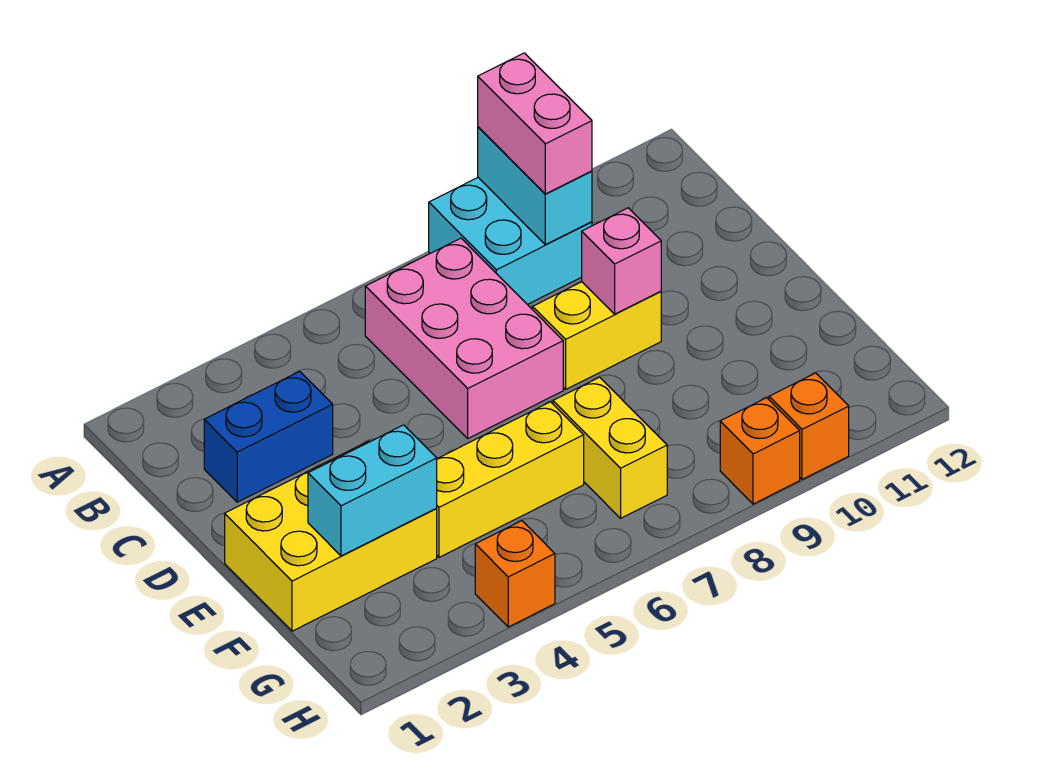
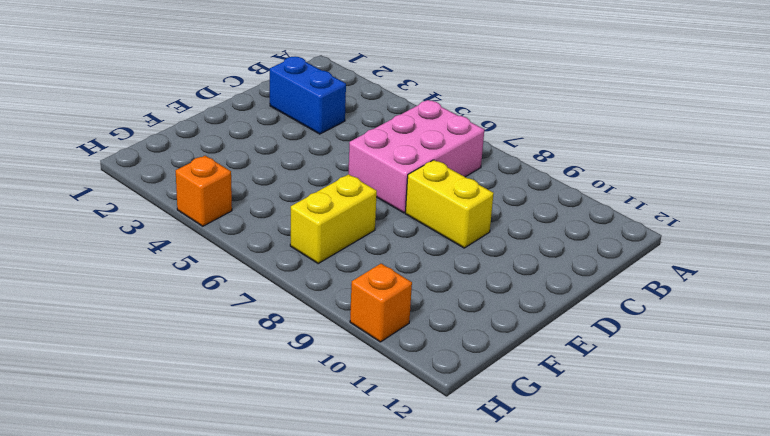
none -> cyan brick A8:B9 level 1
none -> yellow brick E1:F3 level 1
none -> yellow brick F4:F6 level 1

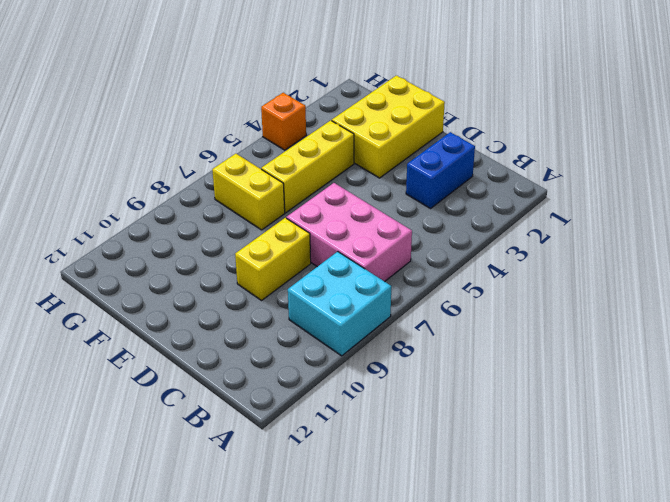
none -> orange brick H9 level 1
none -> orange brick H10 level 1
none -> cyan brick A9:B9 level 2

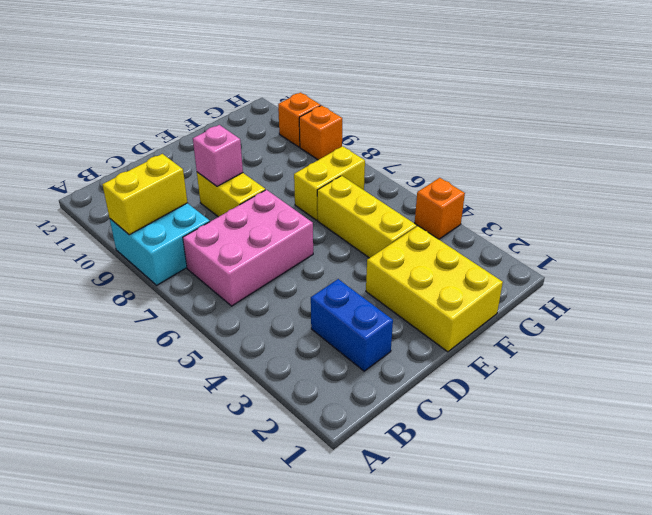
yellow brick A9:B9 level 2 -> cyan brick A9:B9 level 2
none -> cyan brick F2:F3 level 2
none -> pink brick A9:B9 level 3

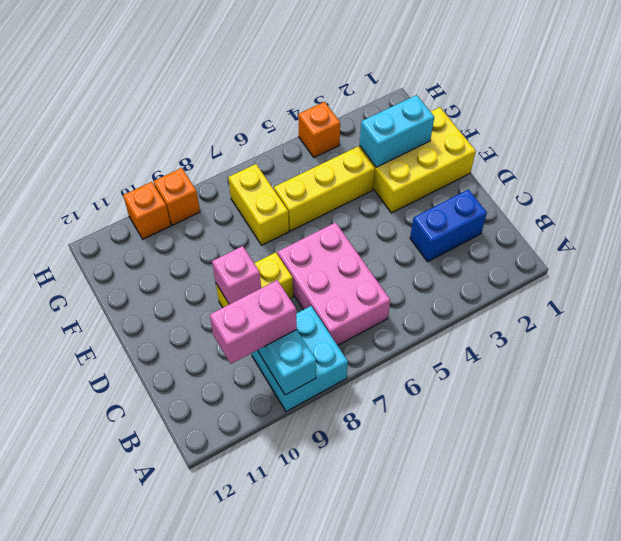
pink brick B9:B10 level 3 -> pink brick A9:B9 level 3

